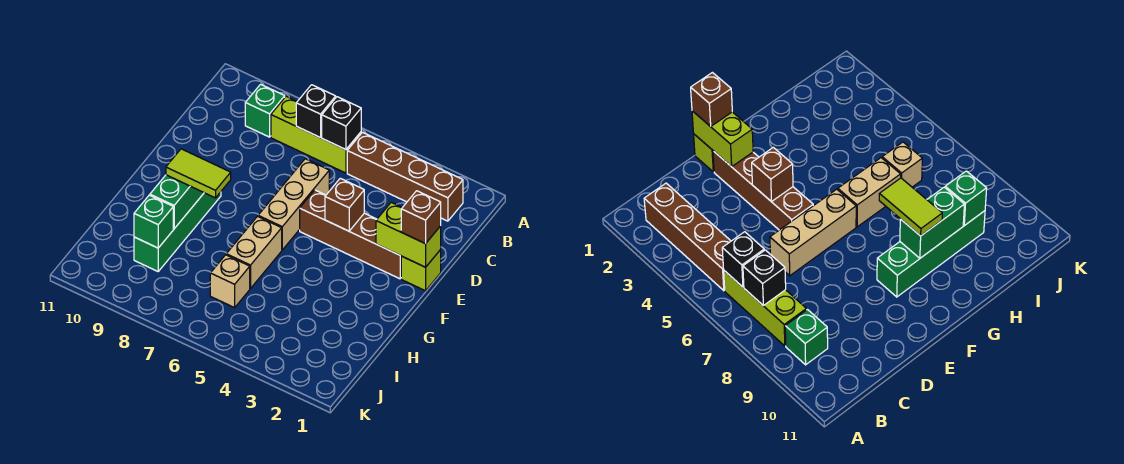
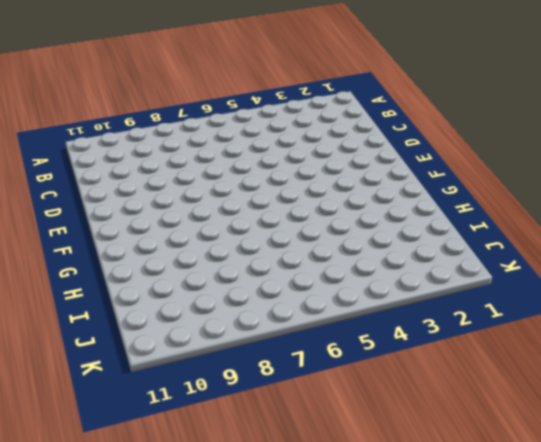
none -> brown brick B2:B5 level 1
none -> lime brick B6:B8 level 1
none -> green brick B9 level 1

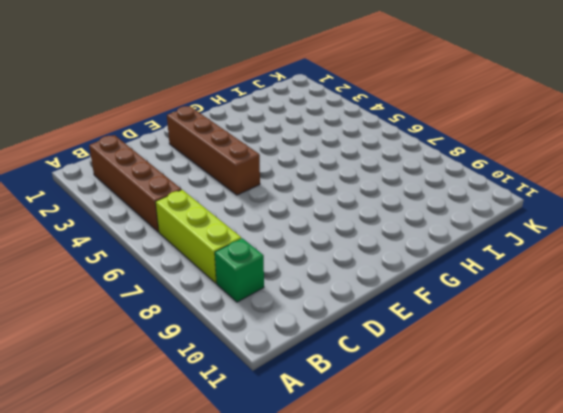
none -> tan brick D6:F6 level 1
none -> lime brick E1 level 1
none -> green brick F9:I9 level 1

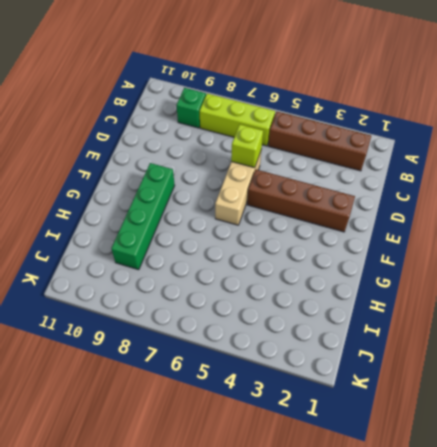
lime brick D6 level 2 -> lime brick E1 level 1
none -> tan brick G6:H6 level 1
none -> tan brick I6 level 1
none -> black brick B6 level 2

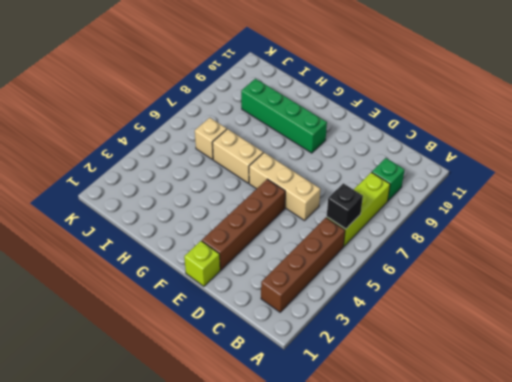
none -> black brick B7 level 2
none -> lime brick E1:E2 level 2
none -> brown brick E4 level 2

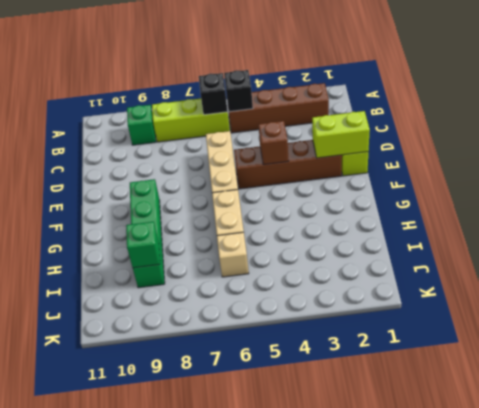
black brick B5 level 2 -> black brick B7 level 2
none -> green brick G9:H9 level 2
none -> brown brick E1 level 3
none -> lime tile G8:G9 level 3

